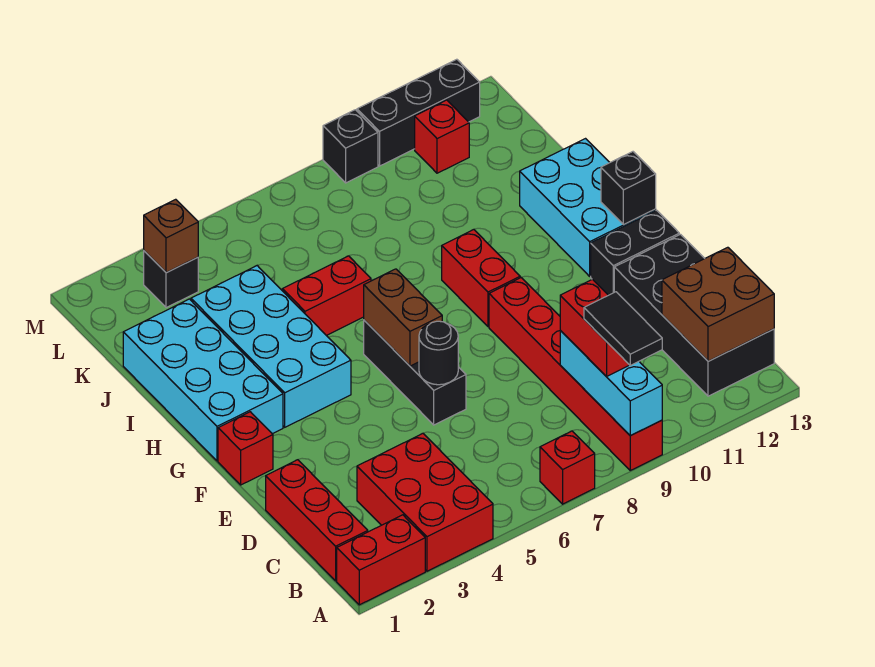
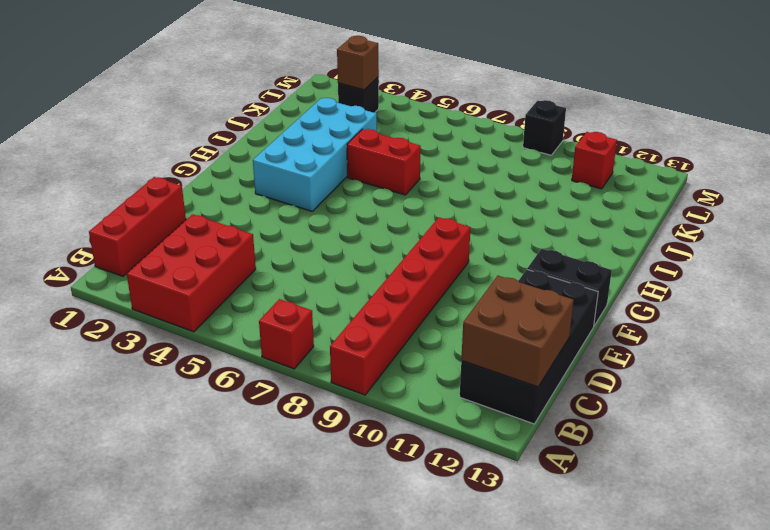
none -> red brick A1:A2 level 1
none -> black brick E6:G6 level 1
none -> red brick F1 level 1

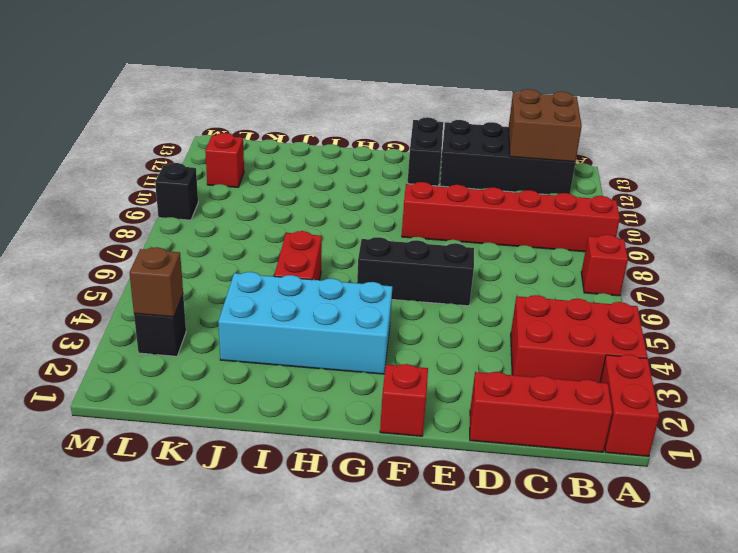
none -> cyan brick G1:J2 level 1
none -> red brick G9:H9 level 1
none -> cyan brick G12:I13 level 1

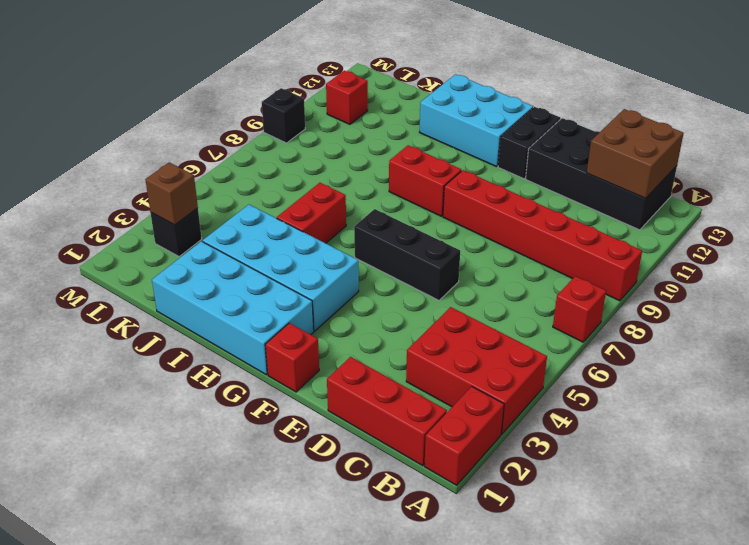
none -> black brick M10:M12 level 1
none -> cyan brick A9:C9 level 2
none -> black round brick E6 level 2

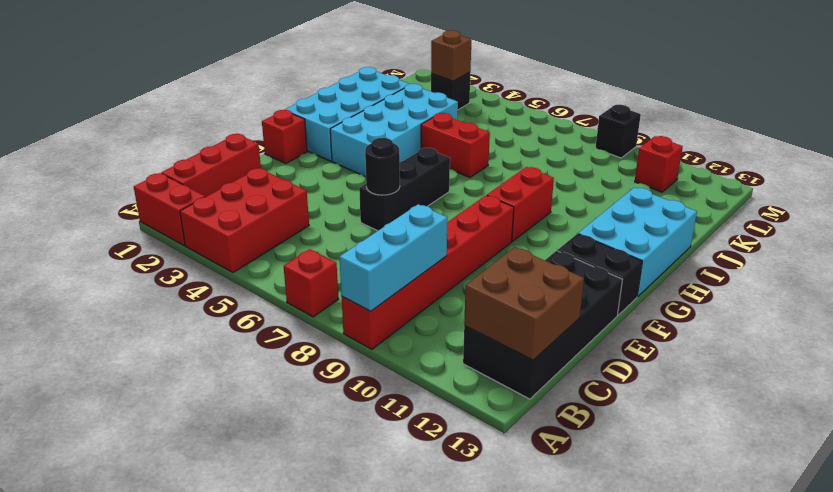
none -> black brick M10:M12 level 1
none -> brown brick F6:G6 level 2
none -> black brick G13 level 2

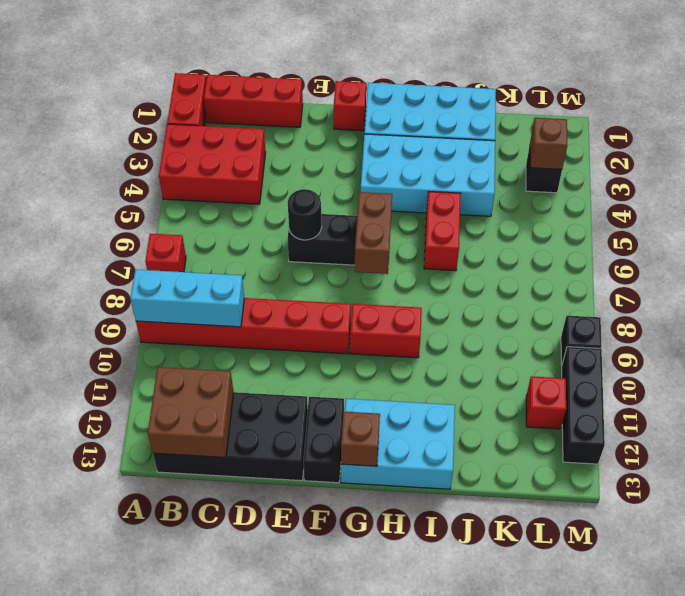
brown brick G6:G7 level 2 -> brown brick F6:G6 level 2
brown brick G13 level 2 -> black brick G13 level 2
none -> red brick B9:C9 level 3
none -> black tile A9:B9 level 4

